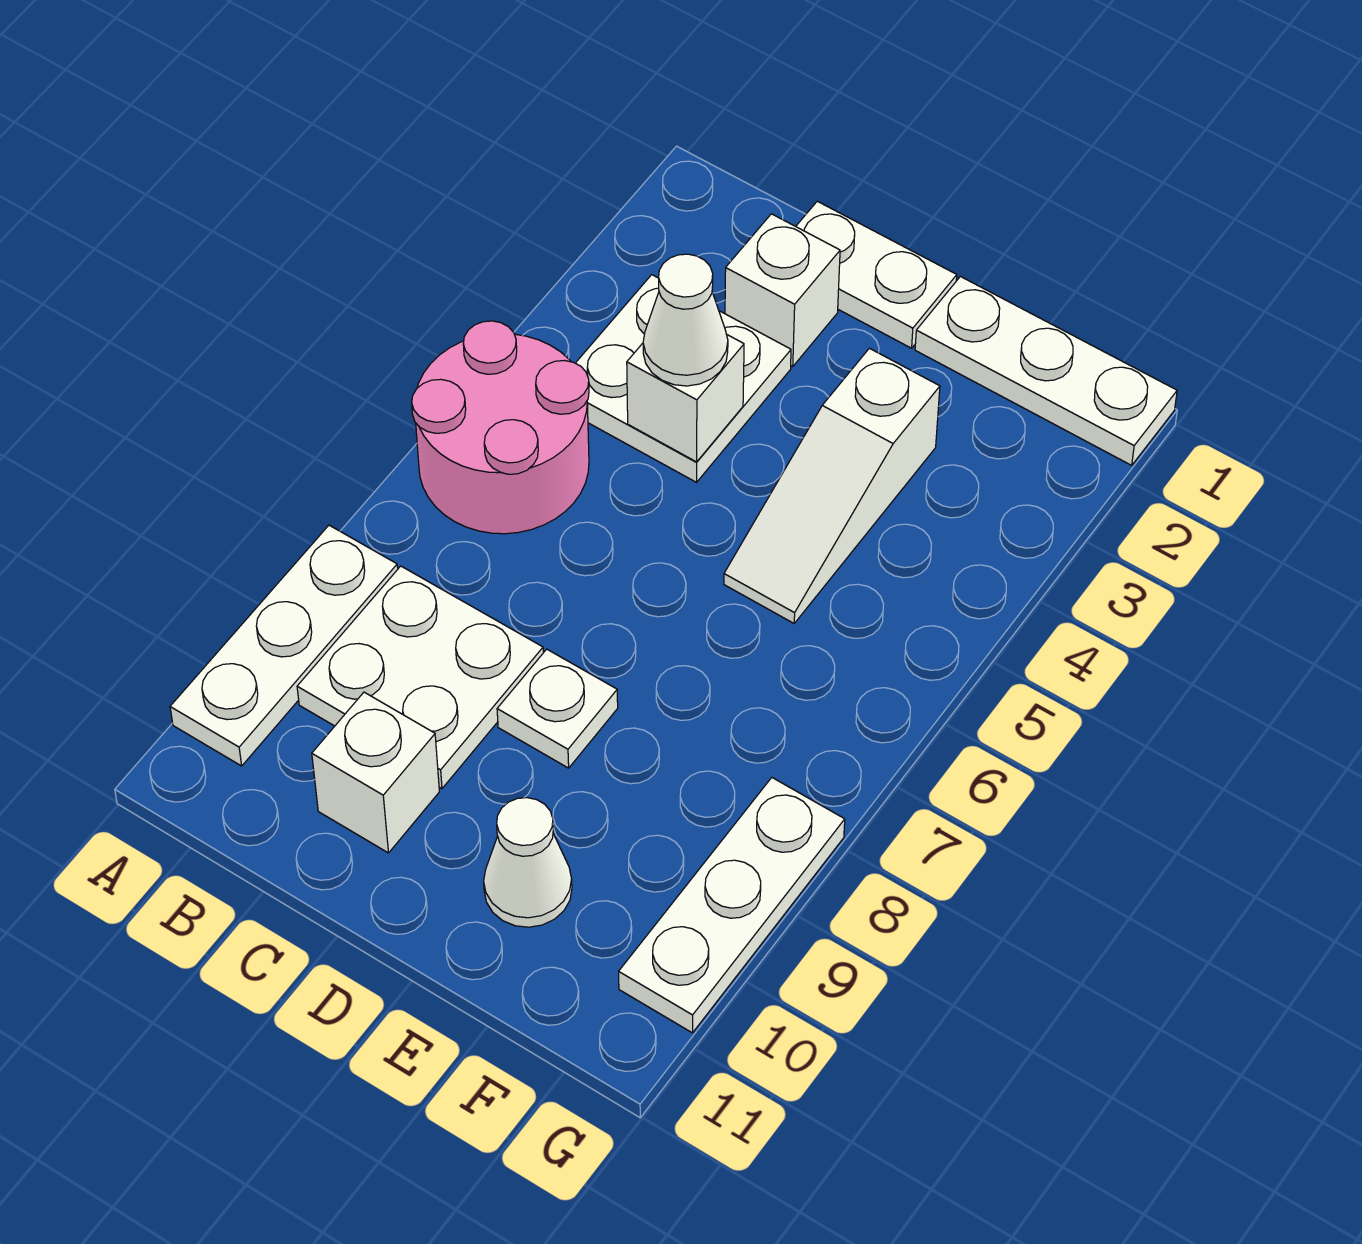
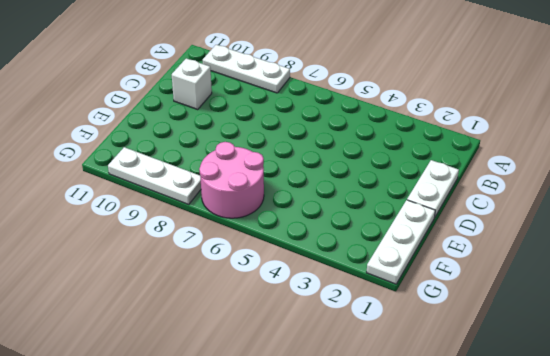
pink round brick F6:G7 level 1 -> pink round brick A5:B6 level 1
none -> white plate B3:C4 level 1
none -> white plate B8:C9 level 1
none -> white brick C2 level 1

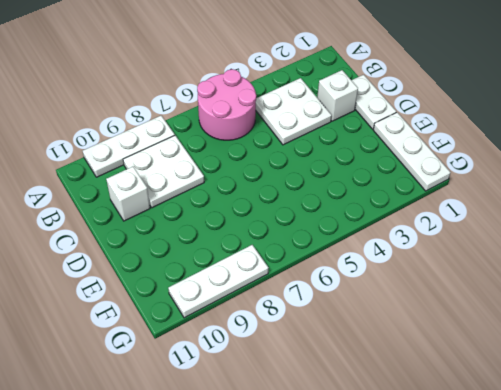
none -> white plate D8 level 1
none -> white slope E3:E5 level 1 top 3
none -> white cone E10 level 1

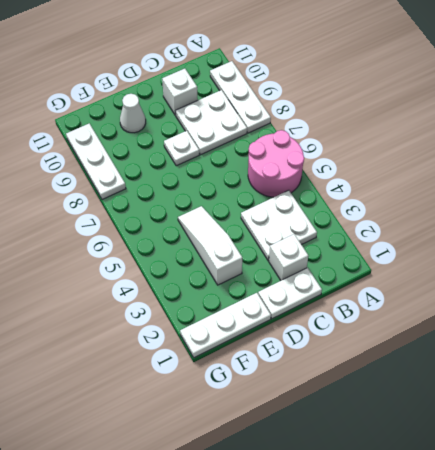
none -> white brick C4 level 2
none -> white cone C4 level 3

